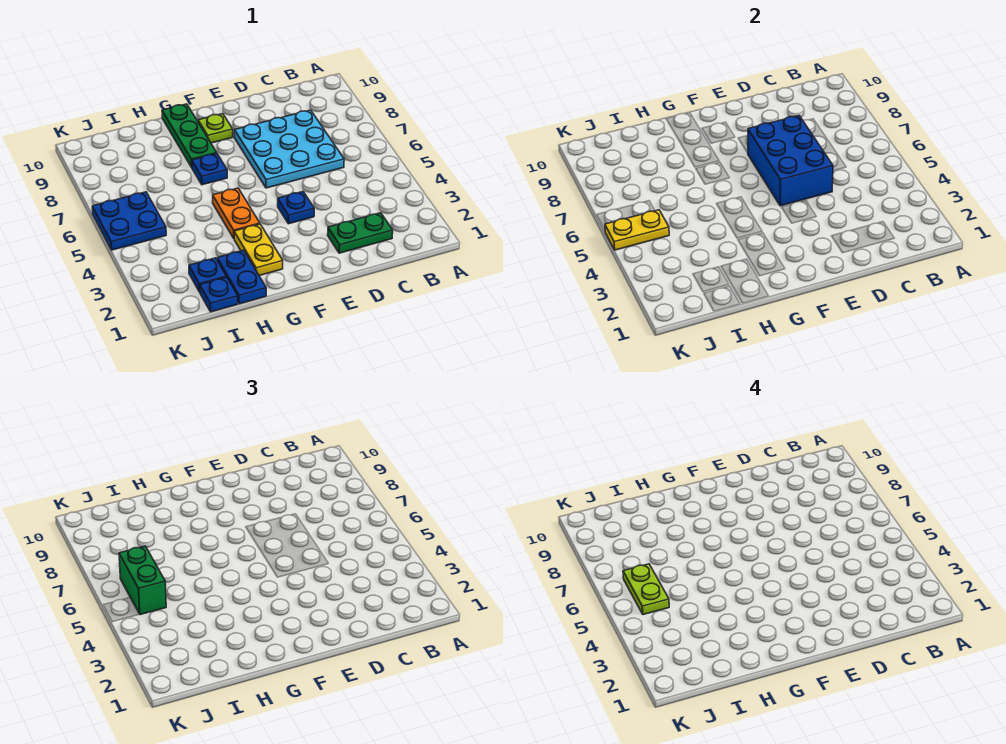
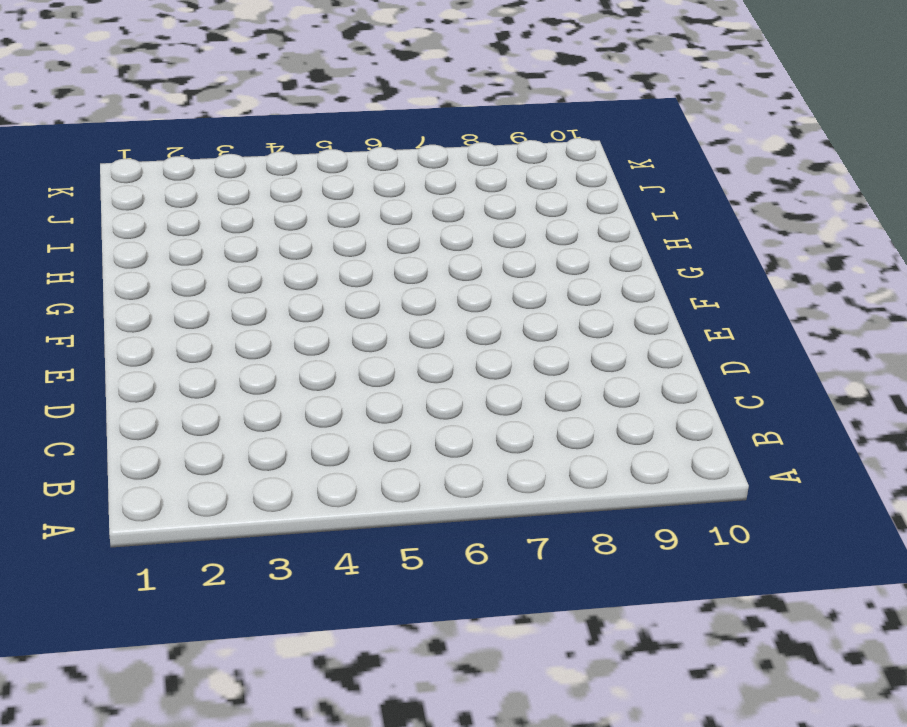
none -> green plate C2:D2 level 1
none -> cyan plate C6:E8 level 1
none -> blue plate E4 level 1

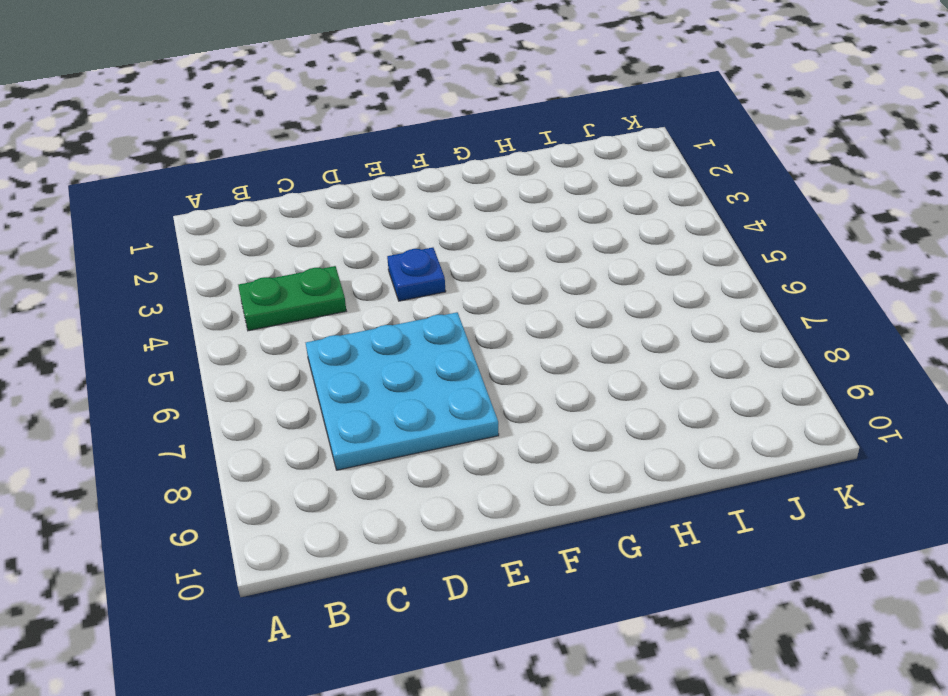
green plate B4:C4 level 1 -> green plate C2:D2 level 1
none -> lime plate F9 level 1
none -> yellow plate G2:G3 level 1
none -> orange plate G4:G5 level 1

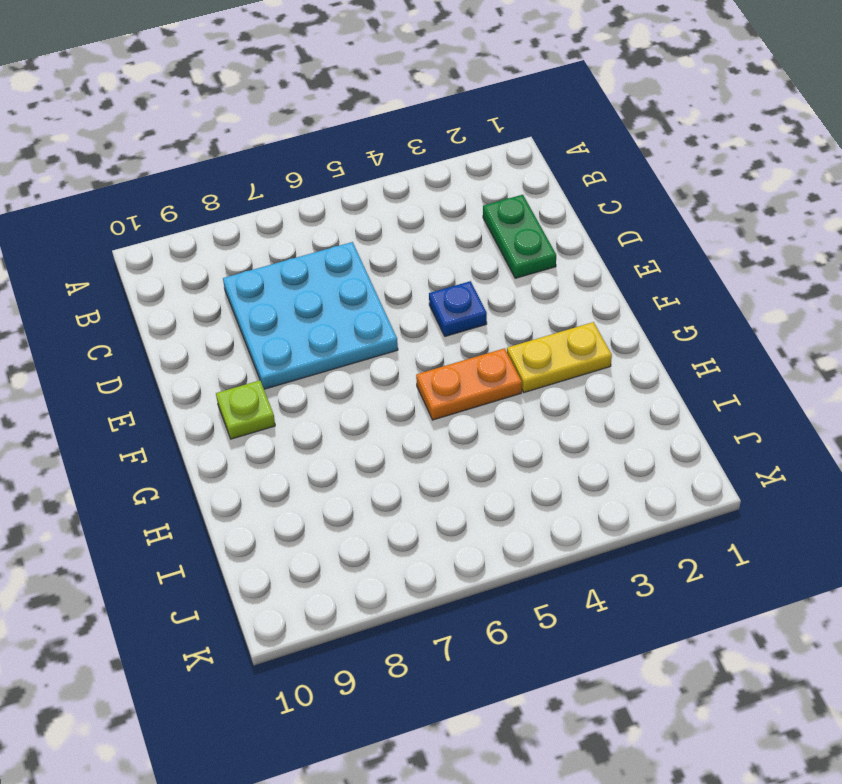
none -> blue plate G7 level 1
none -> green plate G8:G10 level 1
none -> blue plate H1:H2 level 1

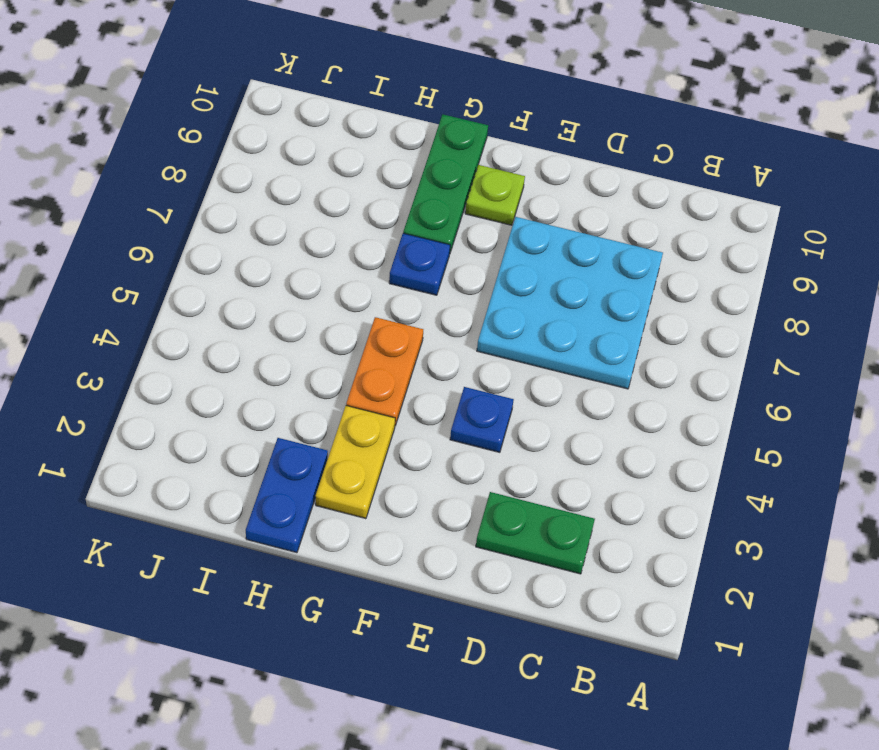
none -> blue plate I1 level 1
none -> blue plate I2 level 1
none -> blue plate J5:K6 level 1

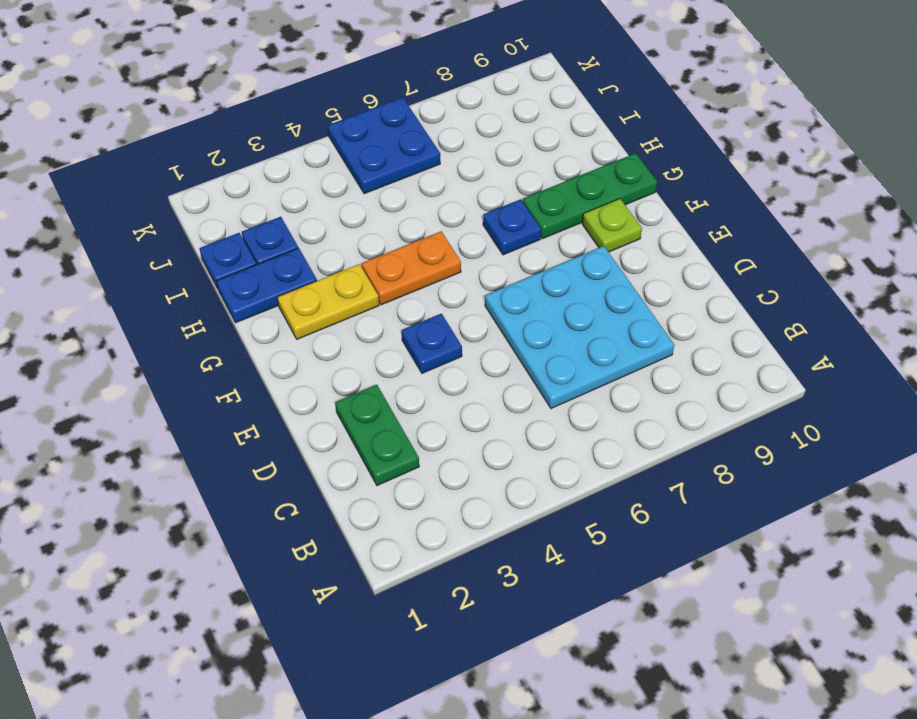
none -> blue brick D5:E7 level 2
none -> yellow plate J5:K5 level 2
none -> green brick J5:J6 level 3

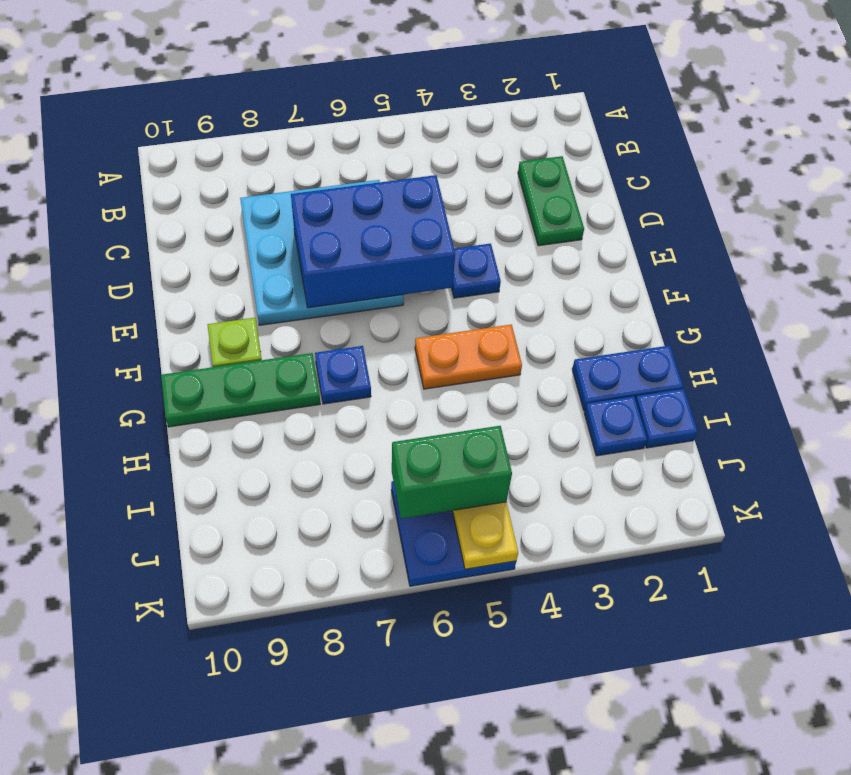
none -> yellow plate G2:G3 level 1
none -> lime plate J5:J6 level 4

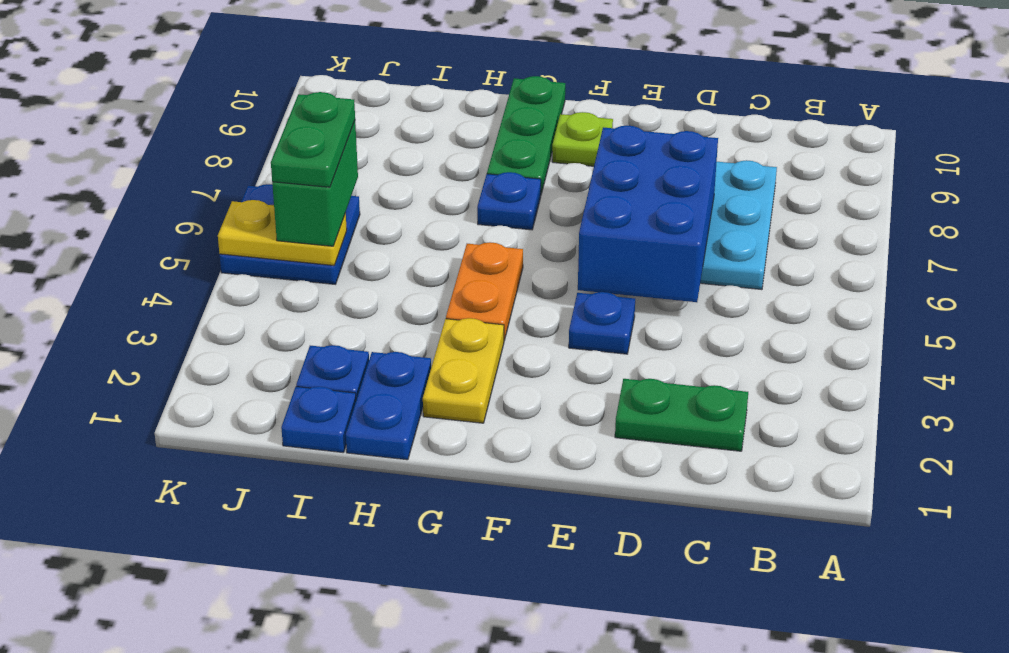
green plate J5:J6 level 4 -> lime plate J5:J6 level 4

